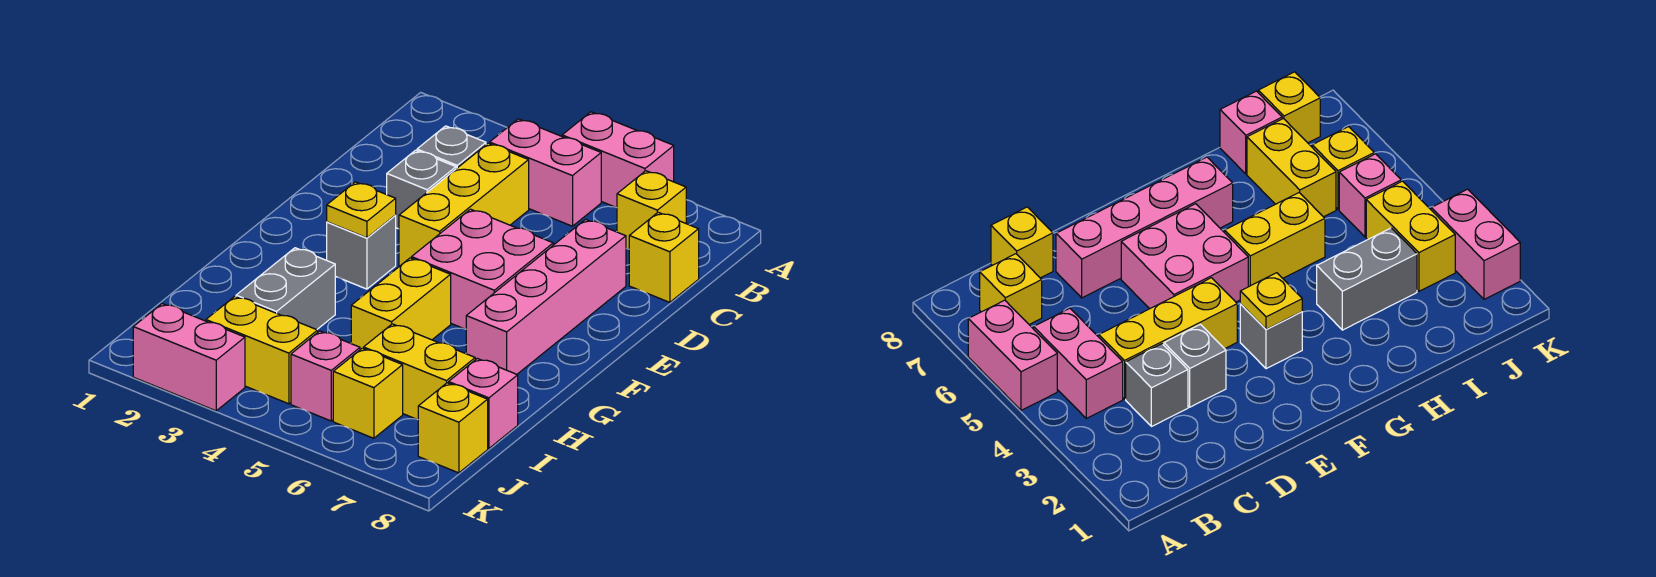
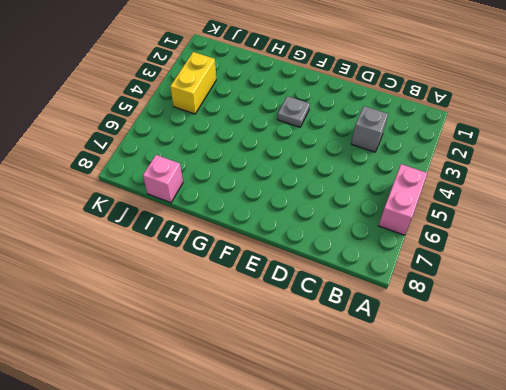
grey plate F3 level 1 -> grey brick F3 level 1
none -> pink brick B4:B5 level 1
none -> yellow brick B7 level 1
none -> yellow brick C4:E4 level 1

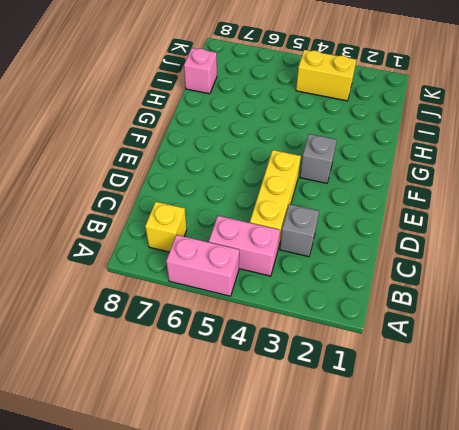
none -> yellow brick C8 level 1
none -> grey brick D3 level 1
none -> pink brick D7:G7 level 1

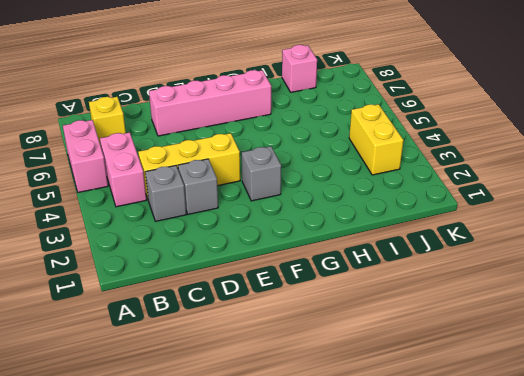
none -> yellow brick C8 level 1
none -> pink brick E5:F6 level 1
none -> yellow brick G5:H5 level 1

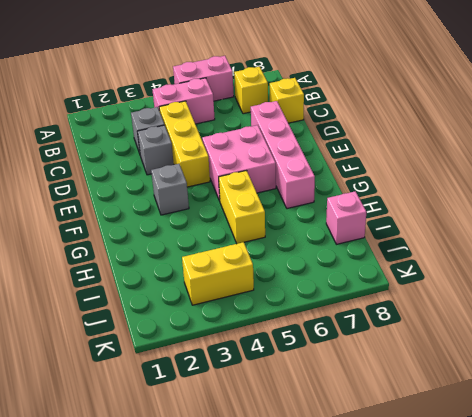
none -> grey brick H3:I3 level 1
none -> yellow brick I6:I7 level 1
none -> pink brick J5 level 1

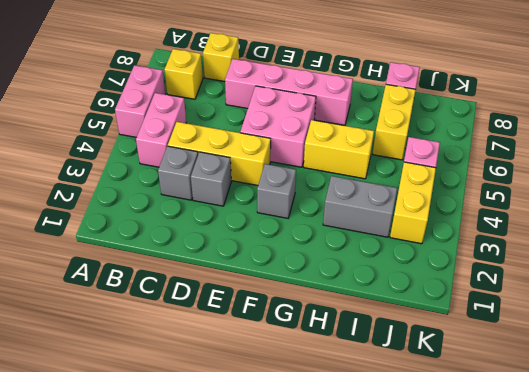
none -> yellow brick J6 level 1
none -> yellow brick J8 level 1
none -> pink brick K2:K3 level 1

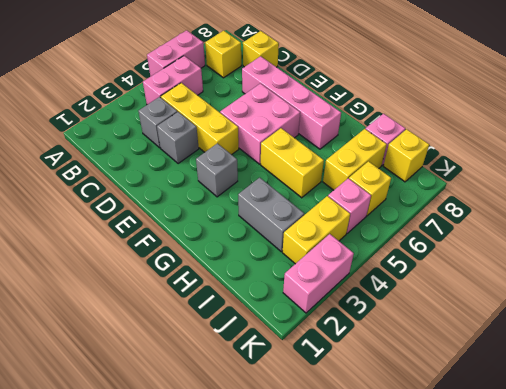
none -> yellow plate F3 level 2

